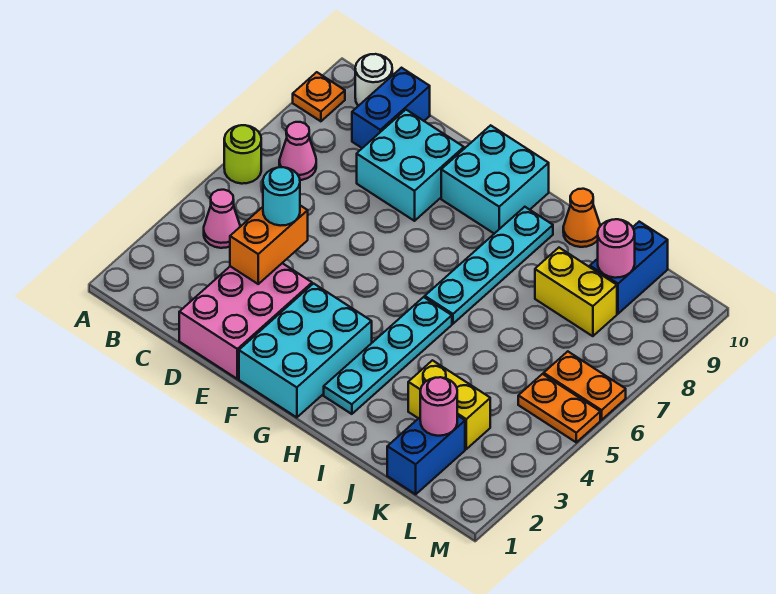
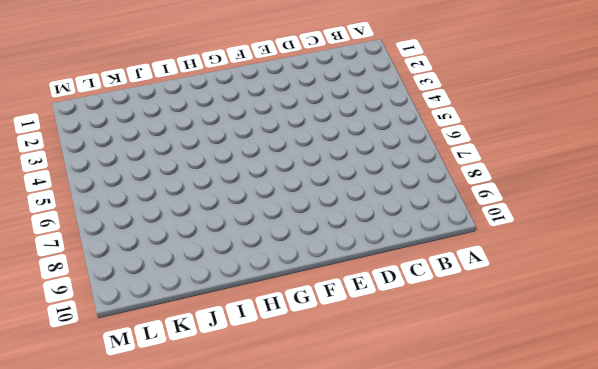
none -> lime round brick A6 level 1
none -> orange plate A9 level 1
none -> pink cone B4 level 1

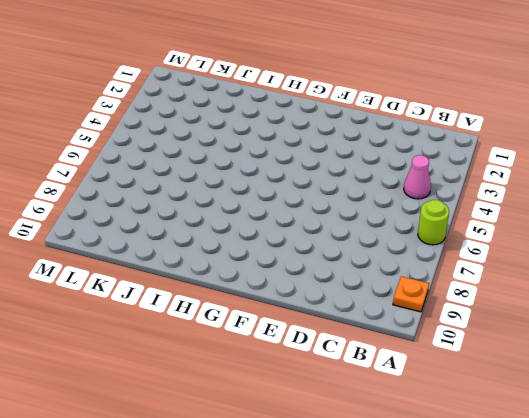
none -> pink cone B7 level 1
none -> white round brick B10 level 1
none -> blue brick C9:C10 level 1

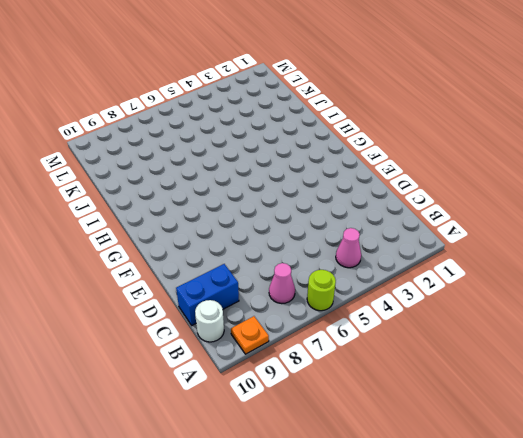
none -> pink brick D1:E3 level 1
none -> cyan brick D8:E9 level 1
none -> cyan brick F1:G3 level 1

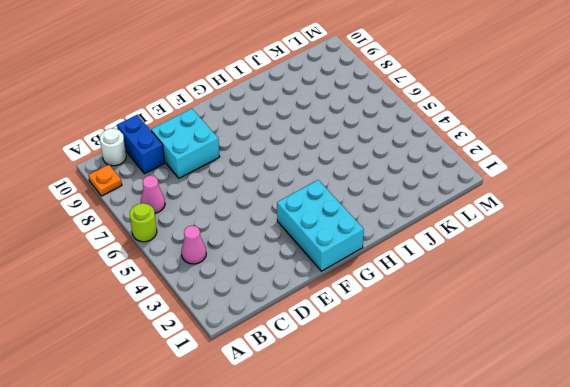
none -> pink brick D1:E3 level 1
none -> cyan brick F9:G10 level 1
none -> cyan plate H2:H5 level 1

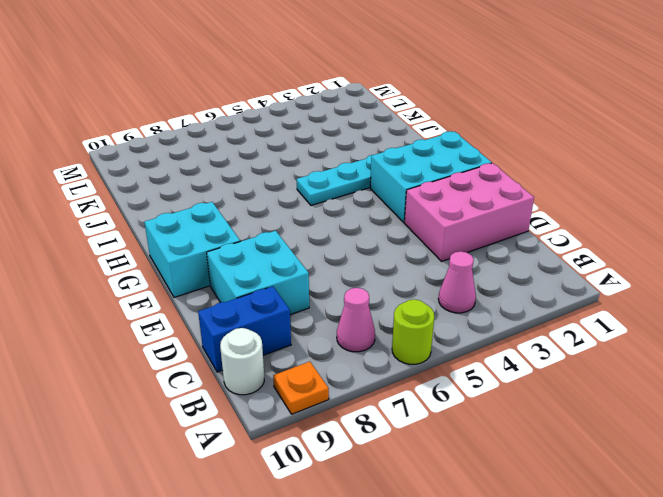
none -> cyan plate H6:H9 level 1
none -> orange cone I10 level 1
none -> yellow brick J3:K3 level 1

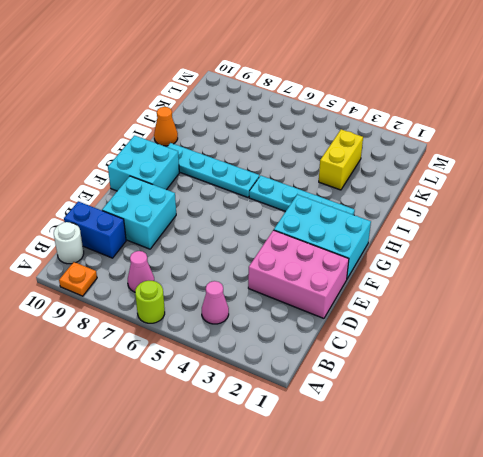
none -> yellow brick J8:K8 level 1
none -> blue brick K1:K2 level 1
none -> blue brick K9:K10 level 1

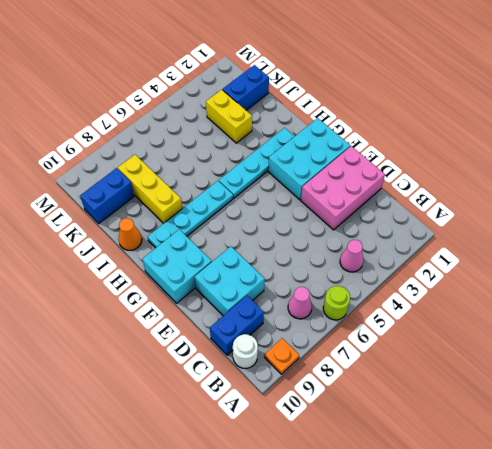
yellow brick I8:K8 level 1 -> yellow brick J8:K8 level 1
none -> orange plate L5:M5 level 1
none -> orange plate L6:M6 level 1
none -> orange brick D3:D4 level 2

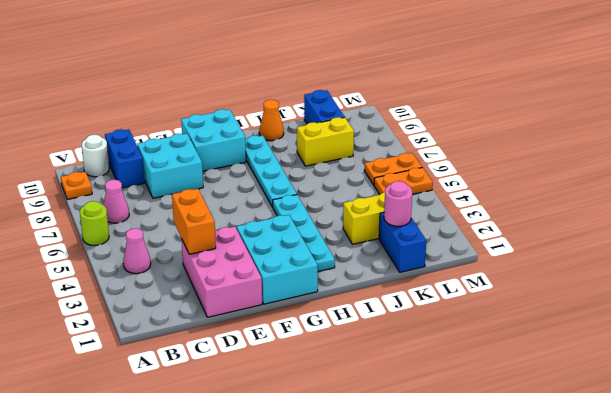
none -> pink round brick K9 level 2
none -> cyan round brick D4 level 3

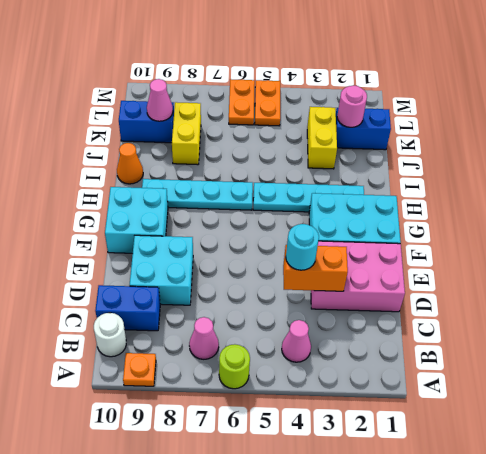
pink cone K9 level 2 -> pink round brick K9 level 2

